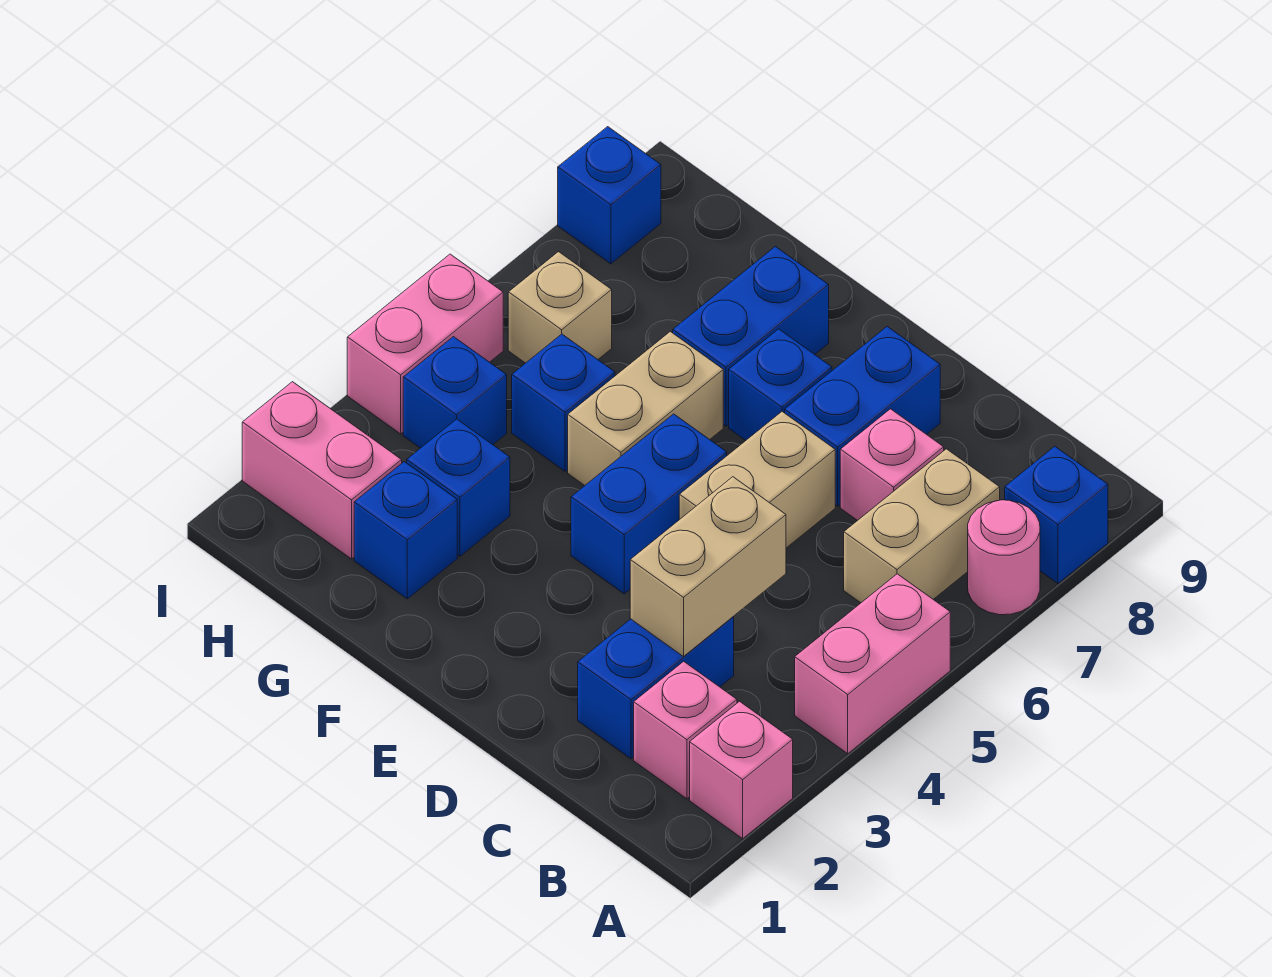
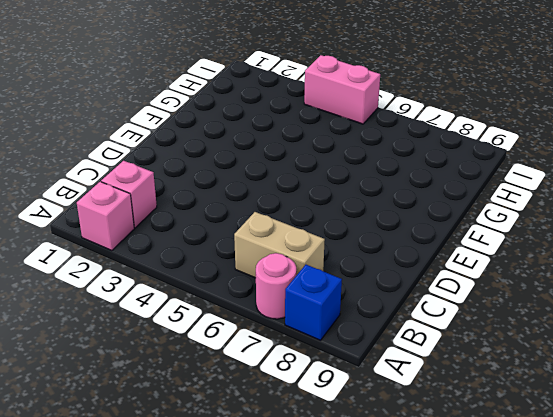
none -> pink brick A4:A5 level 1
none -> blue brick C2:C3 level 1
none -> pink brick C7 level 1

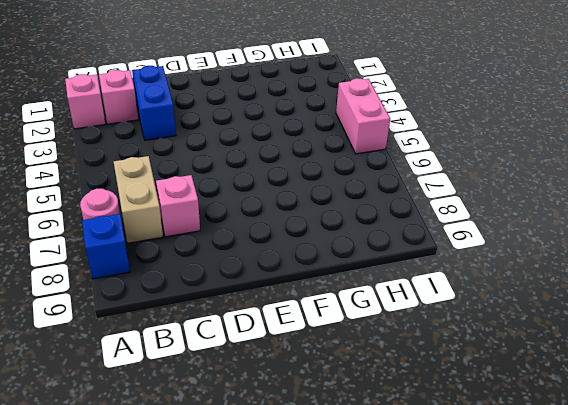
none -> pink brick A4:A5 level 1
none -> tan brick D5:D6 level 1
none -> blue brick D7:D8 level 1

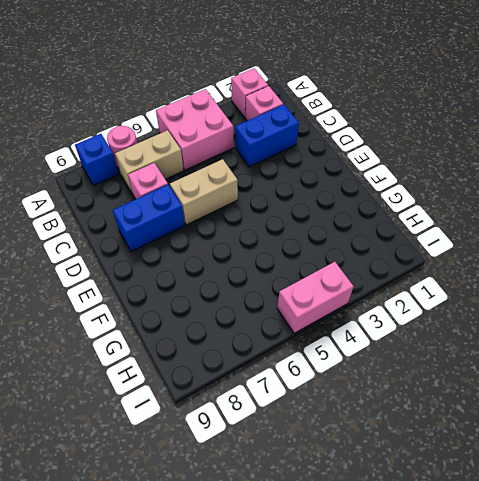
pink brick A4:B5 level 1 -> pink brick A4:A5 level 1
none -> blue brick E4:E5 level 1
none -> blue brick E7 level 1
none -> tan brick F5:F6 level 1

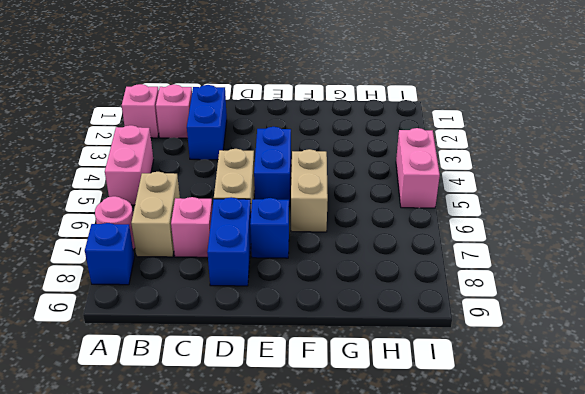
none -> blue brick F7:F8 level 1
none -> blue brick G2 level 1
none -> blue brick G3 level 1

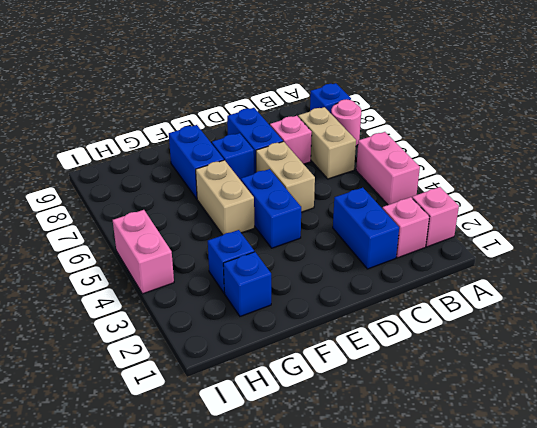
none -> blue brick G5 level 1
none -> pink brick H2:I2 level 1
none -> blue brick H4 level 1

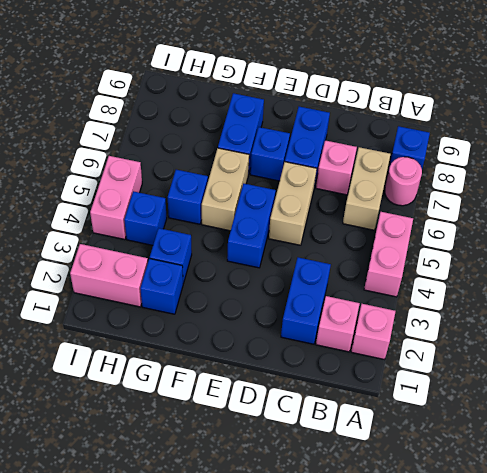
none -> tan brick H6 level 1
none -> blue brick I8 level 1
none -> tan brick C3:C4 level 2

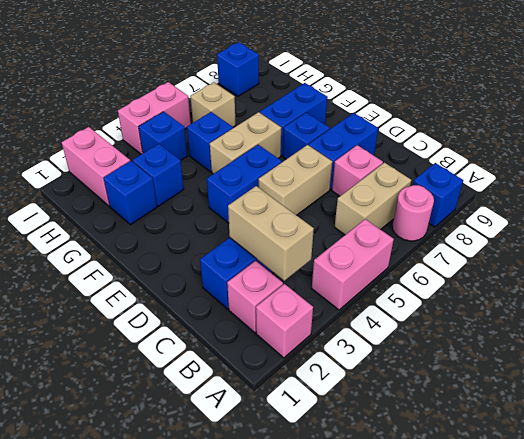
tan brick B3:C3 level 2 -> tan brick C3:C4 level 2

